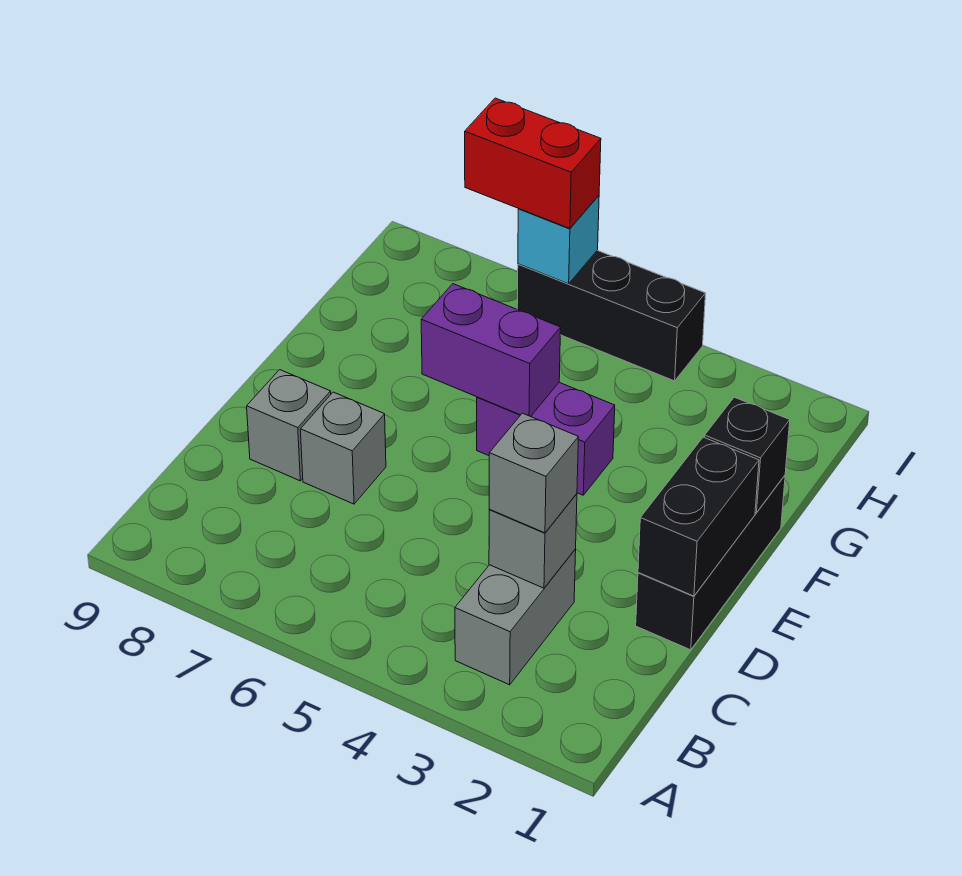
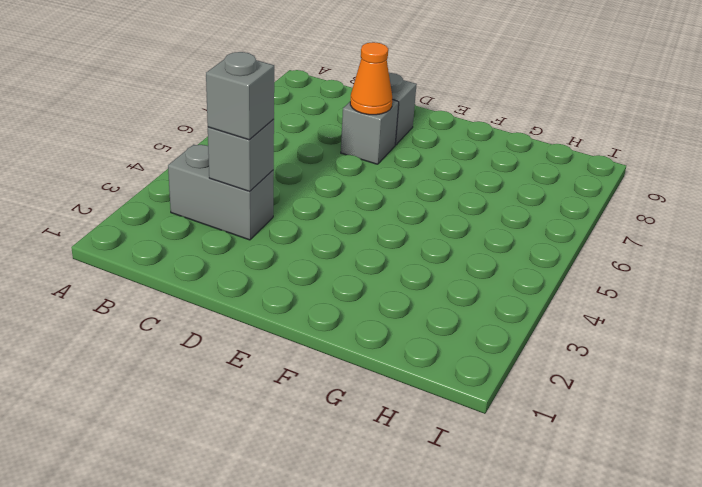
orange cone D7 level 2 -> none
none -> black brick D1:F1 level 1
none -> purple brick F4:F5 level 1
none -> black brick I4:I6 level 1

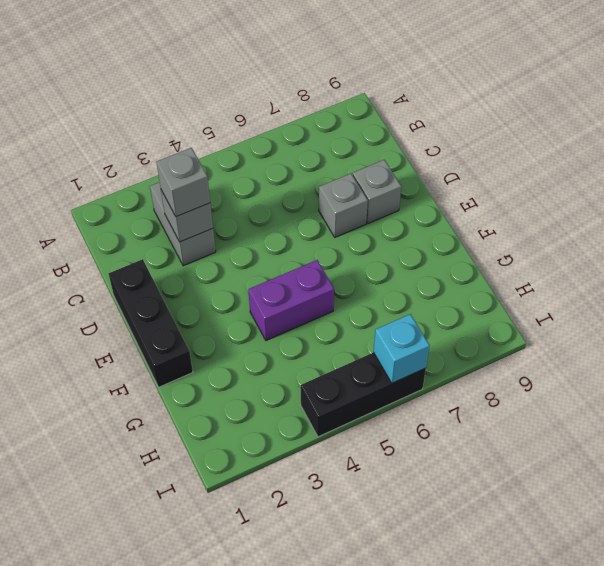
none -> black brick D1:E1 level 2
none -> black brick F1 level 2
none -> purple brick F5:F6 level 2

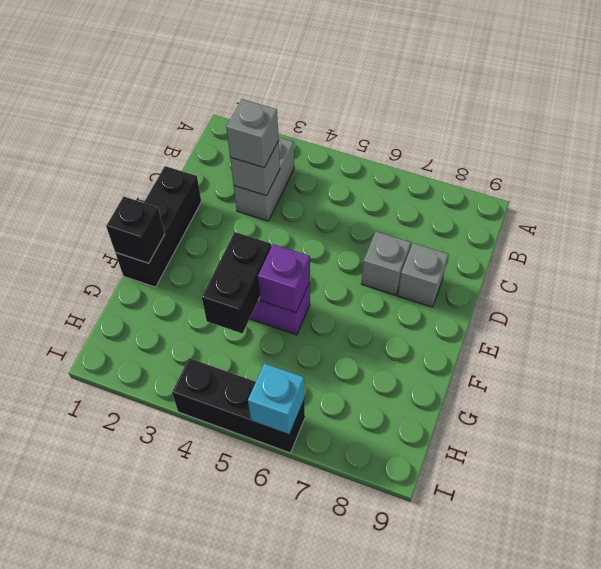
black brick F4:G4 level 2 -> black brick D1:E1 level 2
purple brick F5 level 2 -> purple brick F5:F6 level 2
none -> red brick I6:I7 level 3

